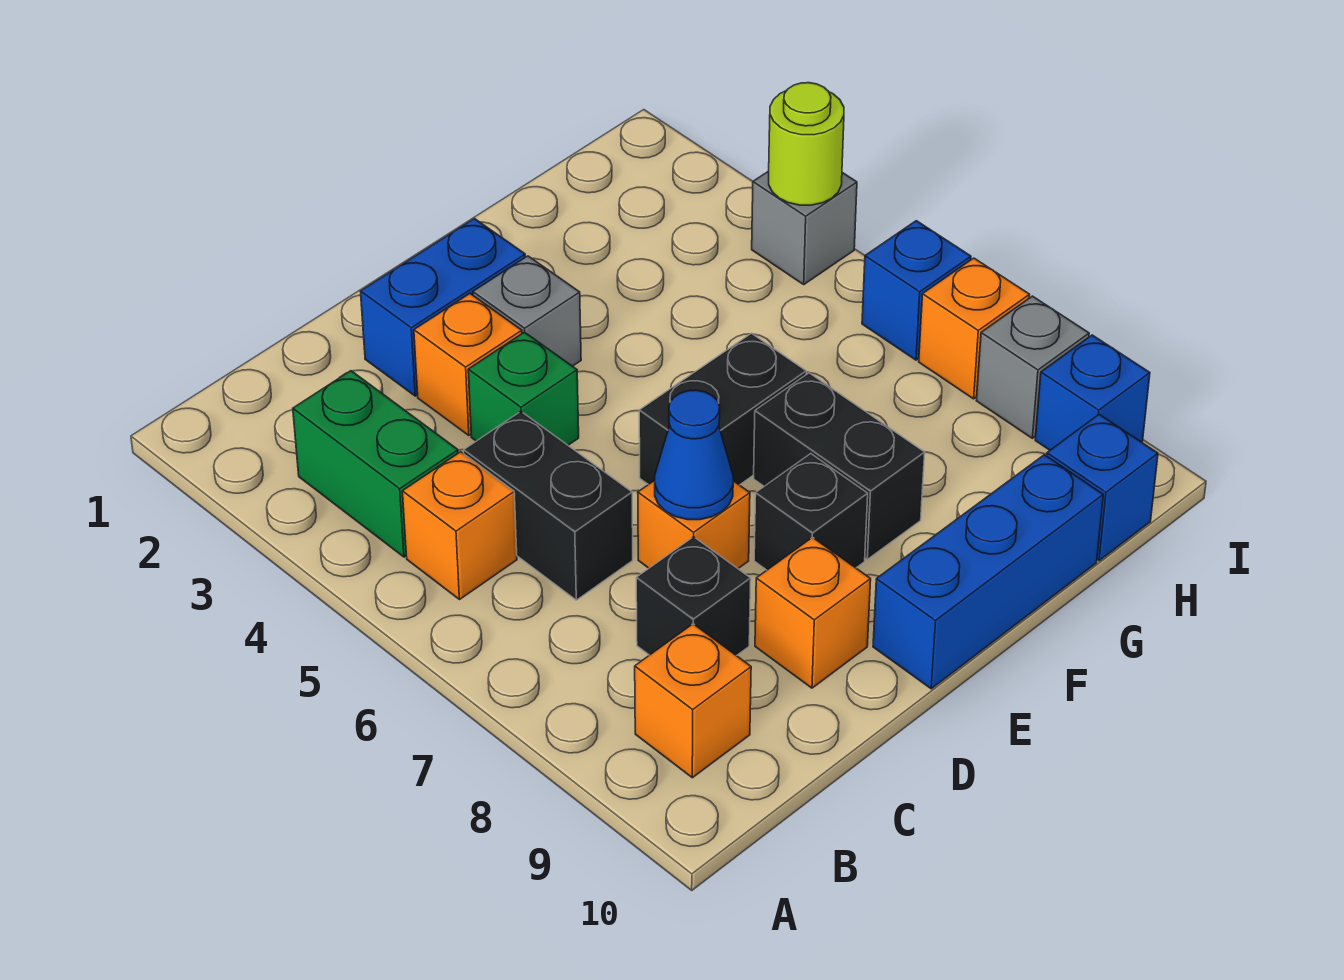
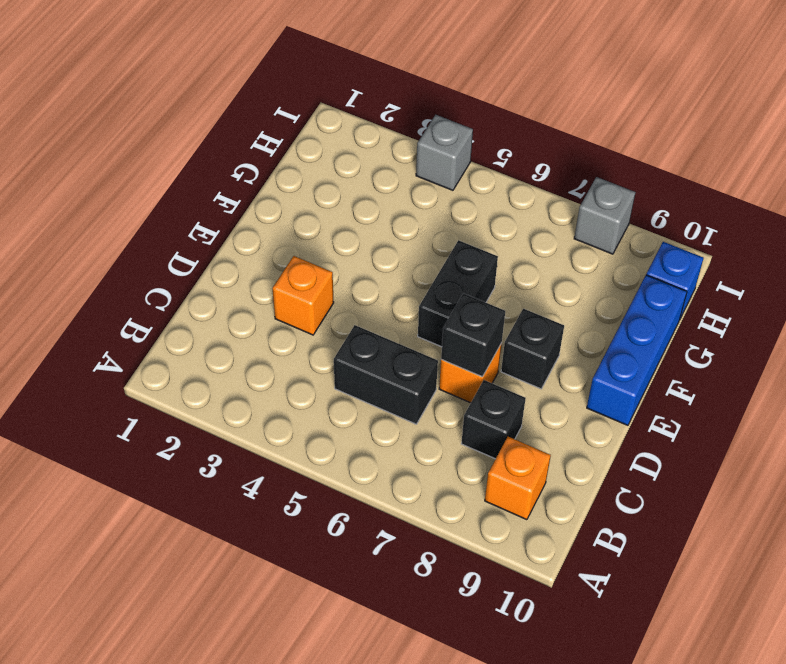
black brick D7 level 2 -> blue cone D7 level 2
none -> green brick B3:B4 level 1
none -> orange brick B5 level 1
none -> blue brick D2:E2 level 1

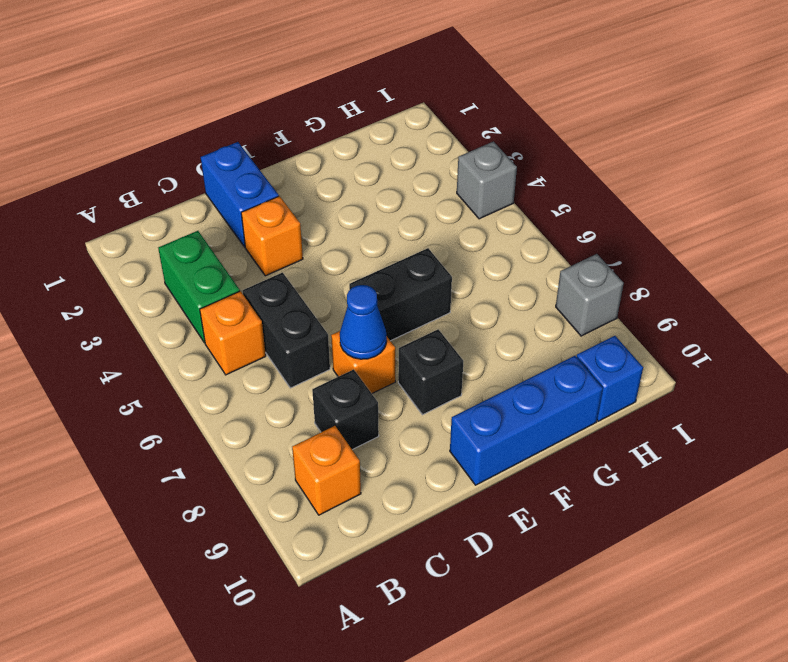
blue brick D1:D2 level 1 -> blue brick D2:E2 level 1
none -> green brick D4 level 1
none -> orange brick D9 level 1
none -> grey brick E3 level 1

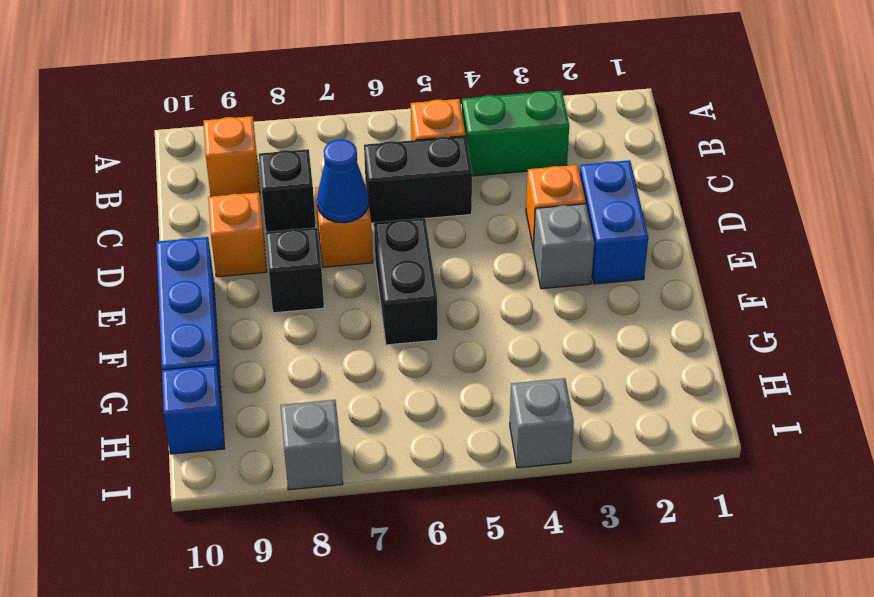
none -> green brick D4 level 1
none -> black brick F7:F8 level 1
none -> blue brick I6 level 1

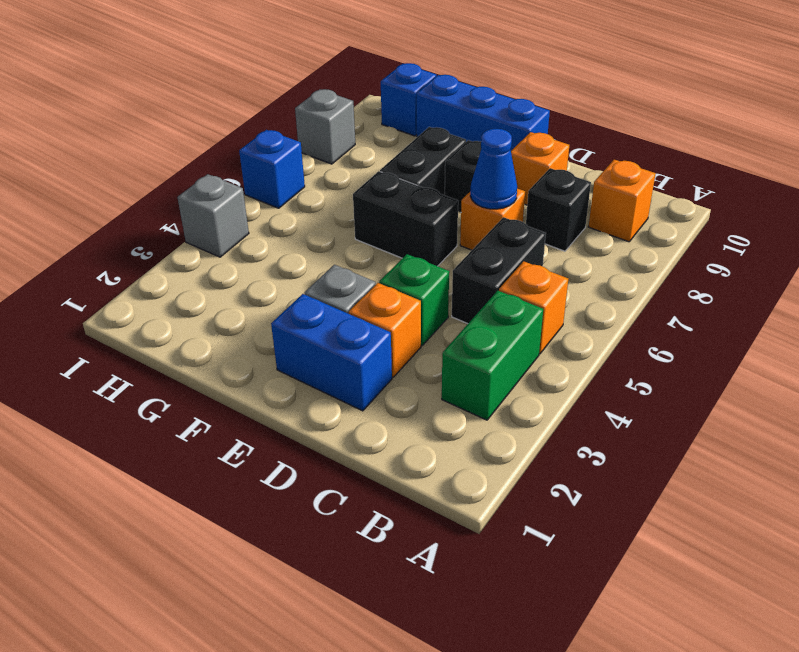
none -> orange brick I7 level 1
none -> blue brick I9 level 1
none -> lime round brick I4 level 2

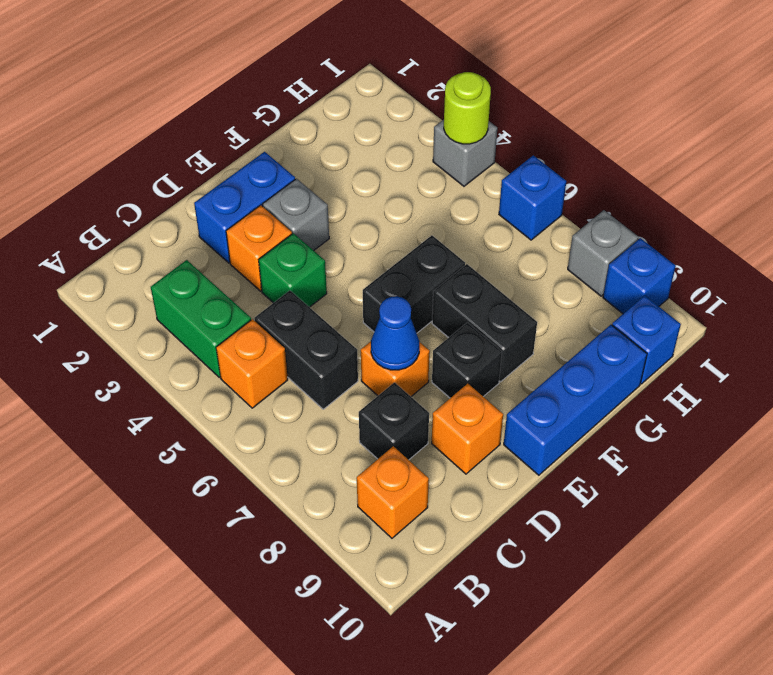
none -> orange brick I7 level 1

